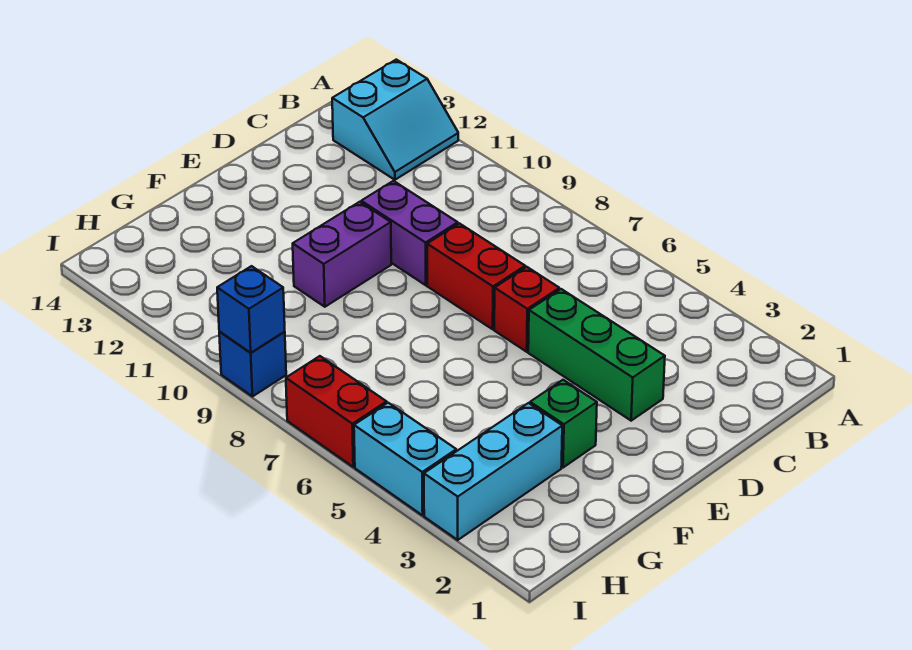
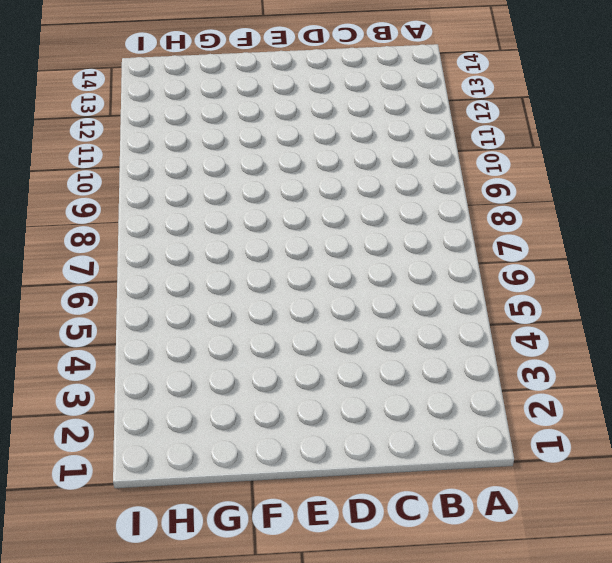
none -> cyan slope A12:B13 level 1 top 13
none -> green brick D3:D5 level 1
none -> red brick D6 level 1

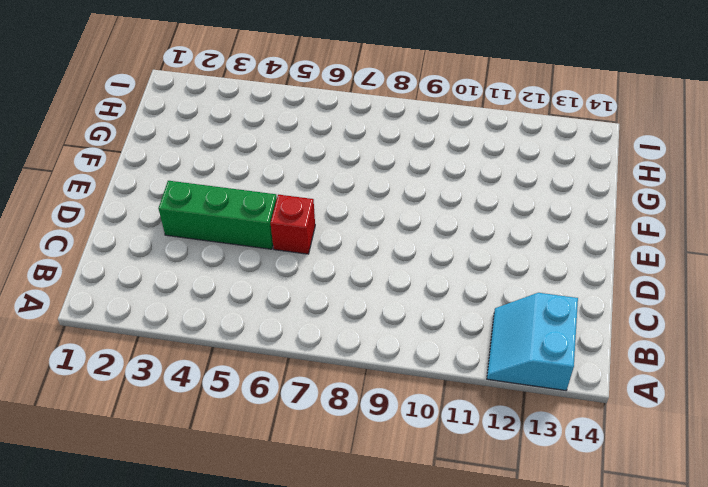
none -> red brick D7:D8 level 1
none -> purple brick D9:D10 level 1
none -> purple brick E10:F10 level 1

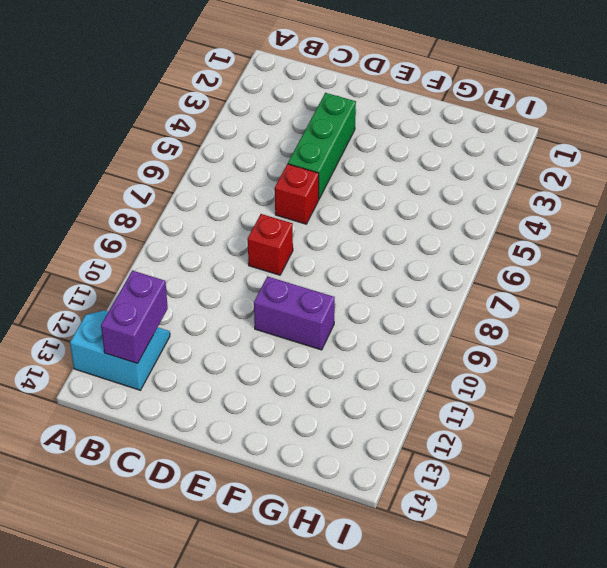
purple brick B12:B13 level 2 -> purple brick D9:D10 level 1
red brick D8 level 1 -> red brick D7:D8 level 1
none -> green brick F3 level 1
none -> cyan brick G3:I3 level 1
none -> cyan brick I4:I5 level 1

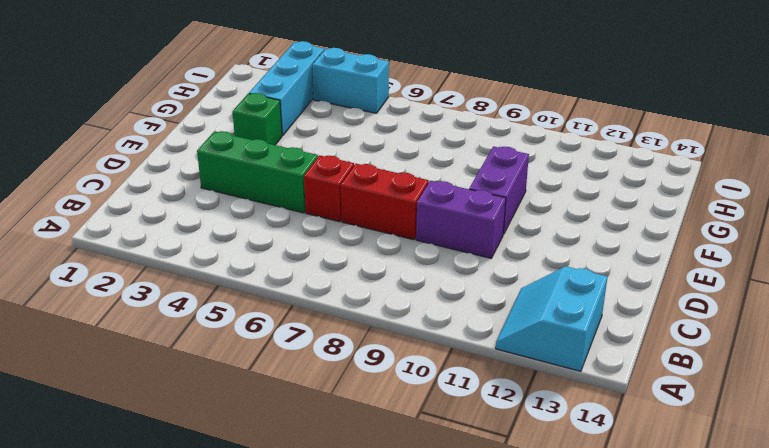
none -> red brick I6:I7 level 1
none -> blue brick I9 level 1
none -> blue brick I9 level 2

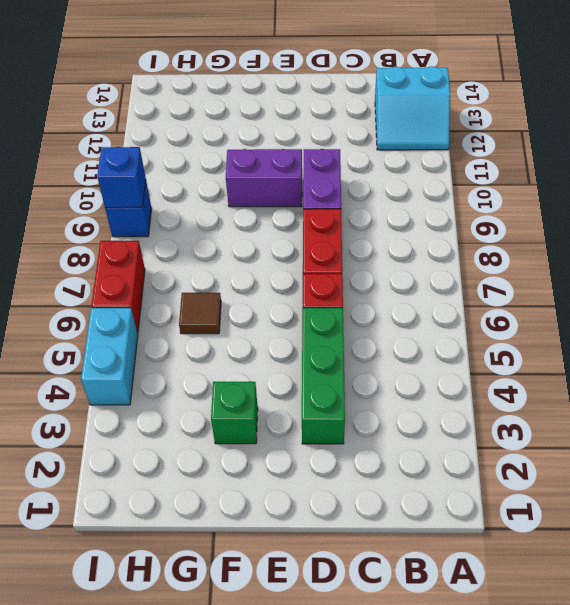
brown tile G6 level 1 -> none
none -> cyan brick G3:I3 level 1

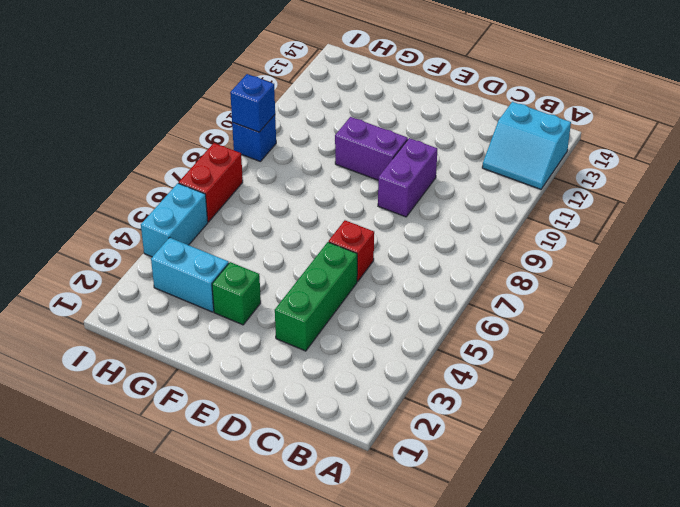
cyan brick G3:H3 level 1 -> cyan brick G3:I3 level 1
none -> red brick D7:D8 level 1

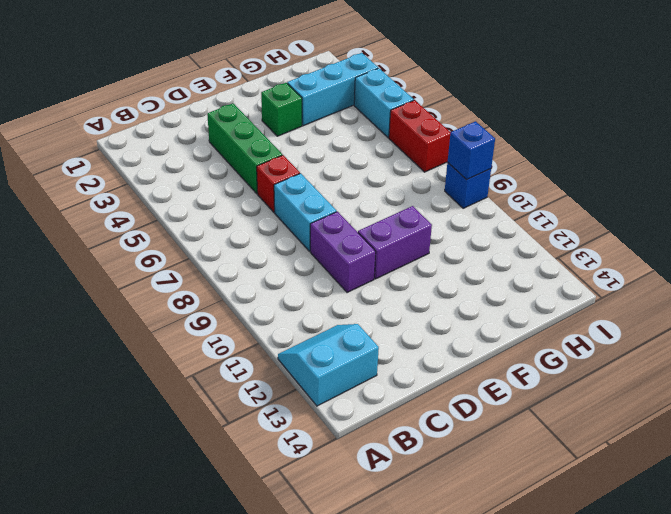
cyan brick D7:D8 level 1 -> red brick D7:D8 level 1

